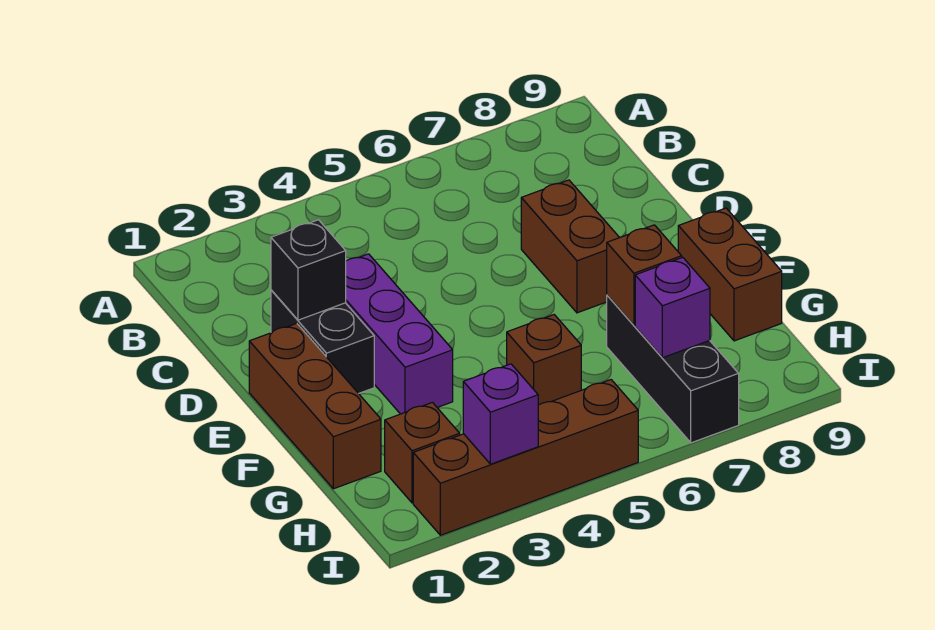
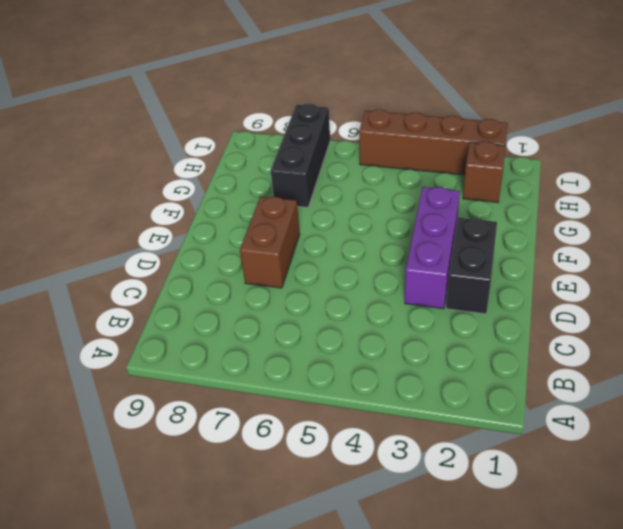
none -> brown brick E1:G1 level 1
none -> brown brick F9:G9 level 1
none -> brown brick G5 level 1

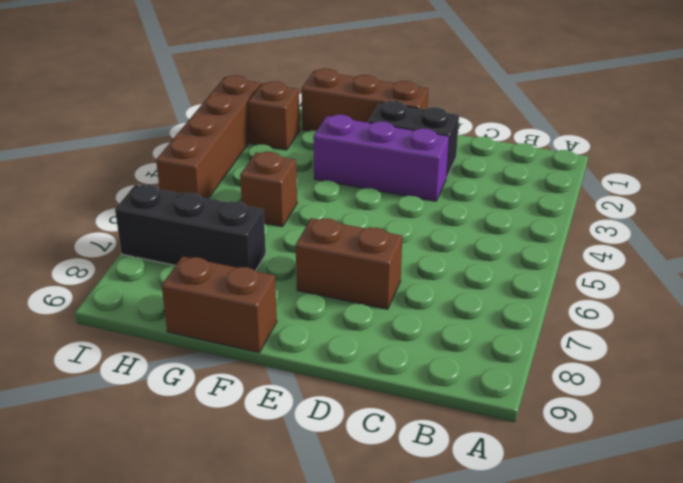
none -> black brick D2 level 2
none -> brown brick G7 level 2
none -> purple brick H7 level 2

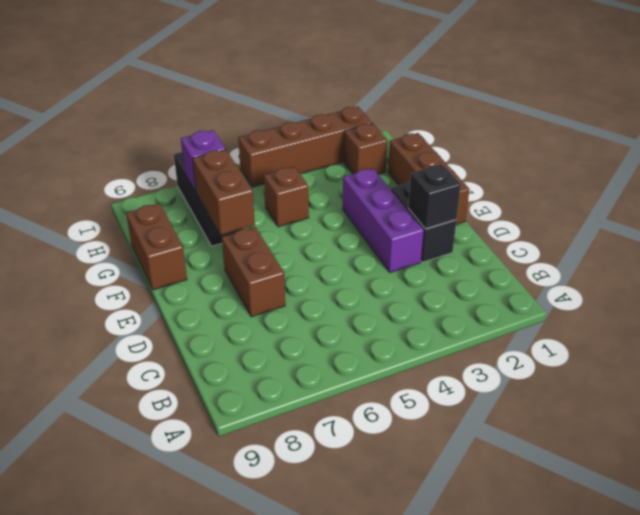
brown brick F7:G7 level 2 -> brown brick G7 level 2
none -> purple brick I3 level 2

